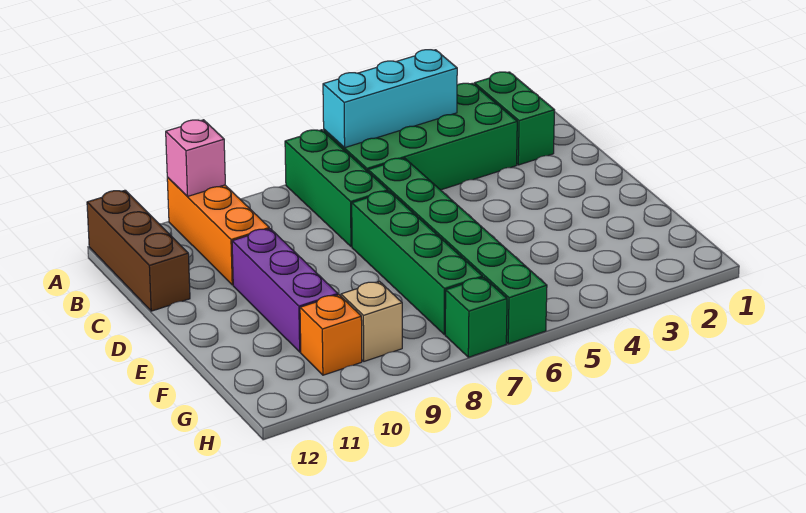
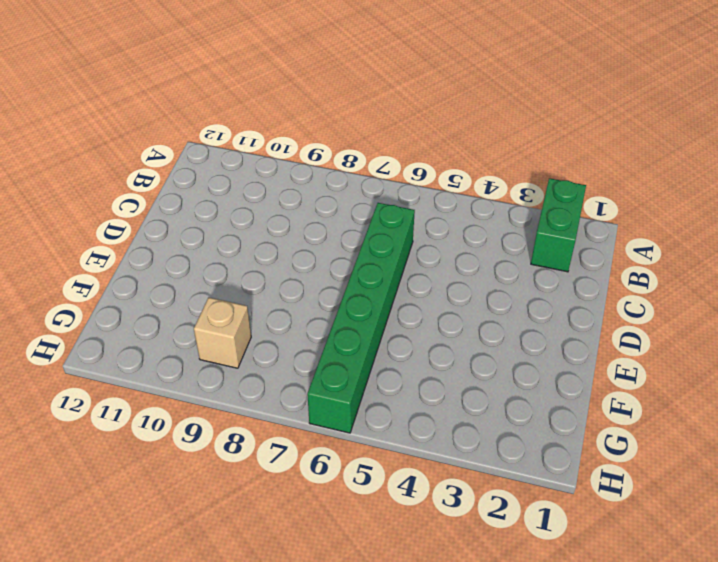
none -> green brick A3:B6 level 1
none -> green brick A7:C7 level 1
none -> orange brick A10:C10 level 1

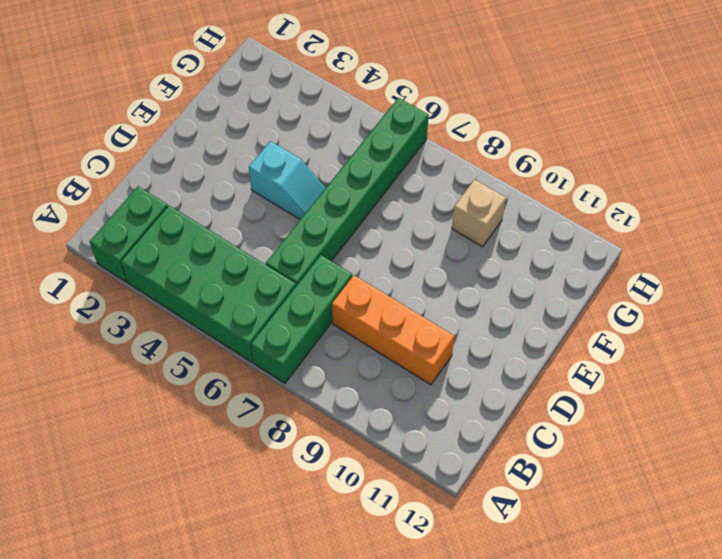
orange brick C8:C10 level 1 -> orange brick A10:C10 level 1
cyan slope E4:E5 level 1 top 4 -> none
none -> brown brick A12:C12 level 1
none -> green brick D7:G7 level 1
none -> purple brick D10:F10 level 1

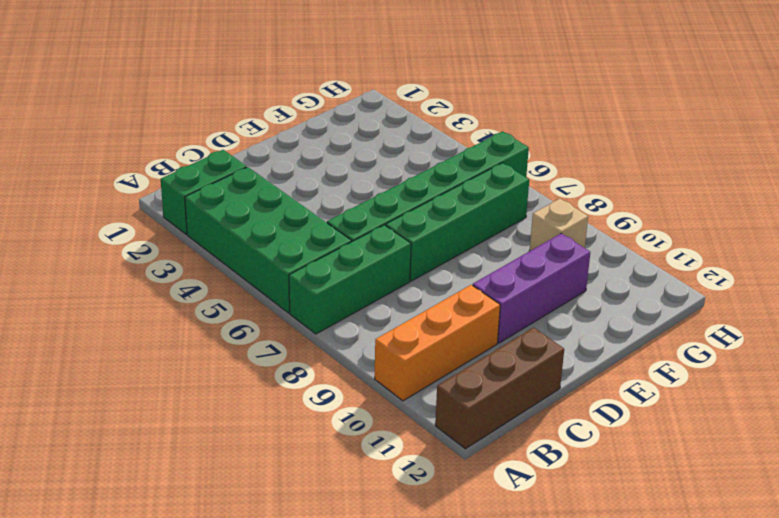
none -> orange brick G10 level 1
none -> green brick H7 level 1
none -> cyan brick A4:A6 level 2

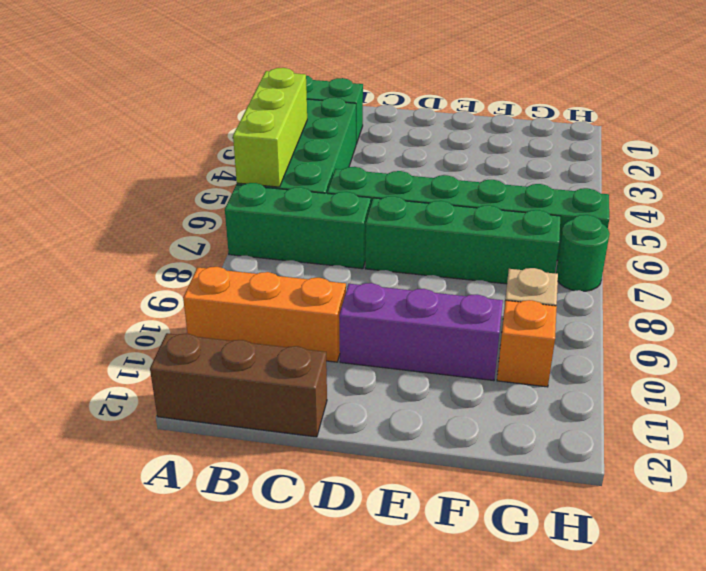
lime brick A4:A6 level 2 -> cyan brick A4:A6 level 2
green round brick H7 level 1 -> green brick H7 level 1
none -> pink brick A10 level 2

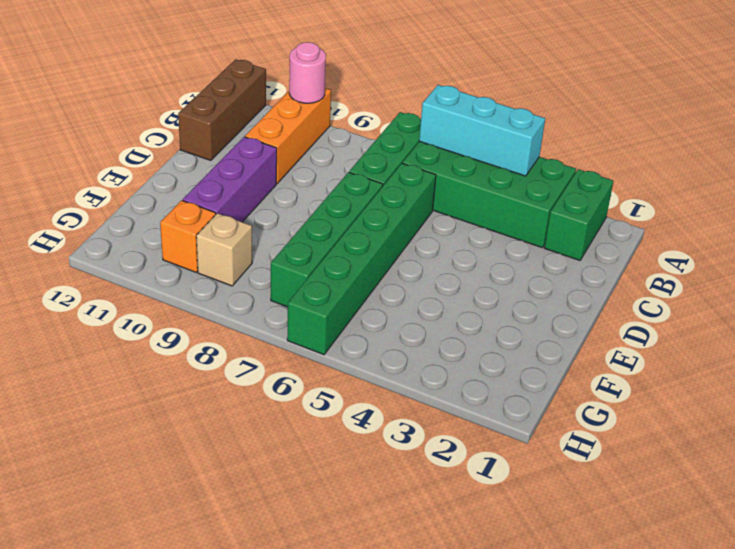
pink round brick A10 level 2 -> pink brick A10 level 2
none -> green brick H7 level 1

